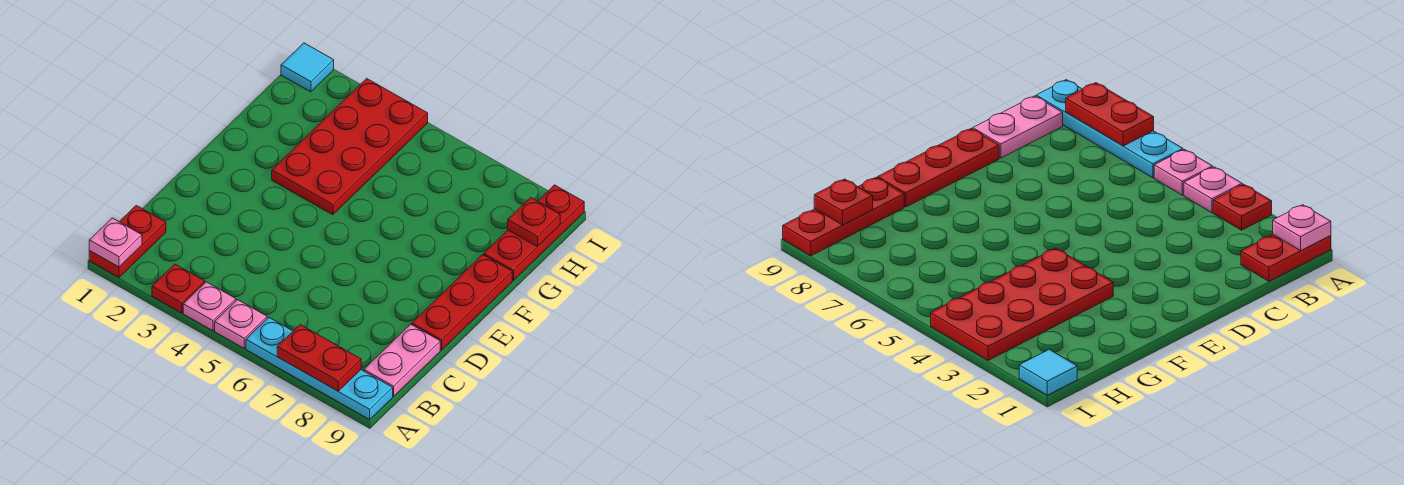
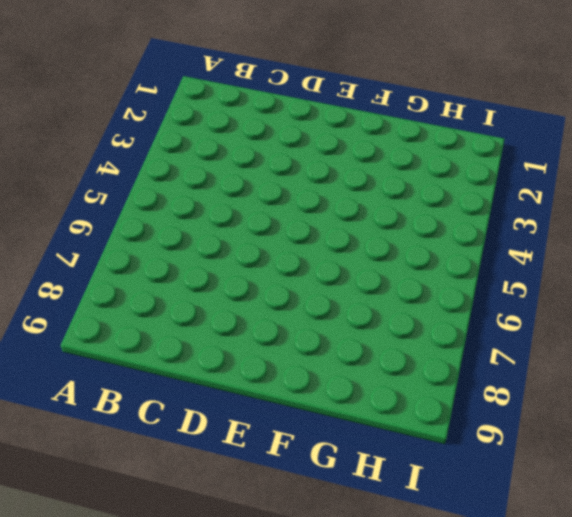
none -> red plate A1:B1 level 1
none -> red plate A3 level 1
none -> pink plate A4 level 1

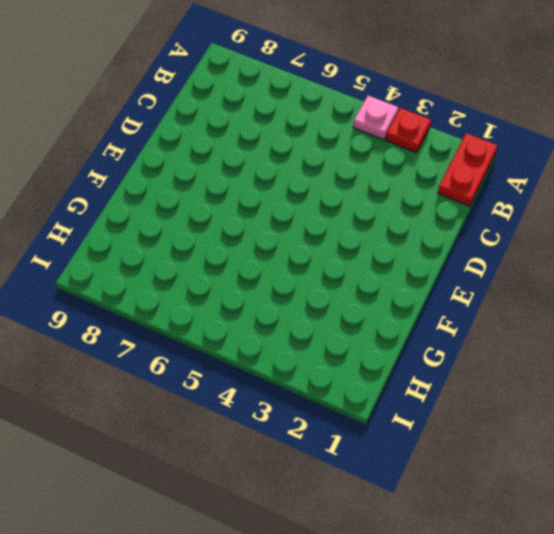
none -> pink plate A5 level 1
none -> cyan plate A6:A9 level 1
none -> pink plate B9:C9 level 1

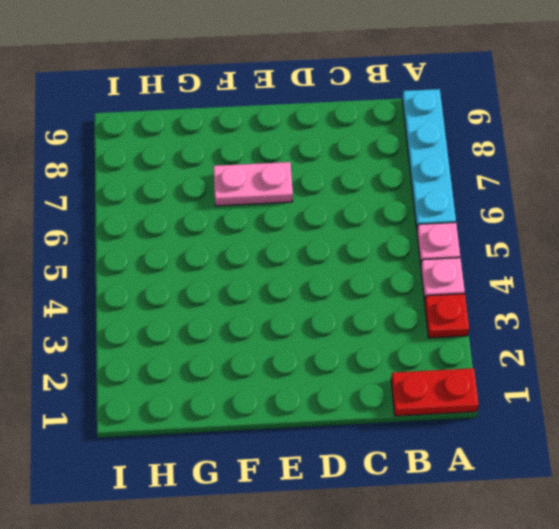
pink plate E7:F7 level 1 -> pink plate B9:C9 level 1
none -> red plate D9:F9 level 1
none -> red plate F3:I4 level 1
none -> red plate G9:I9 level 1

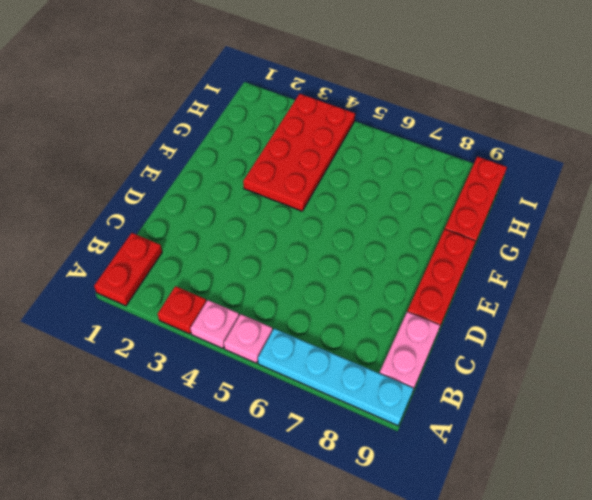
none -> cyan tile I1 level 1
none -> pink plate A1 level 2
none -> red plate A7:A8 level 2

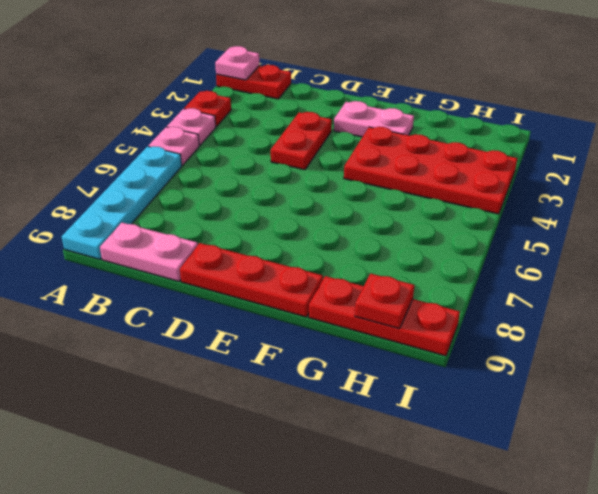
red plate D3:D4 level 1 -> red plate A7:A8 level 2
pink plate E2:F2 level 1 -> none
none -> cyan tile I1 level 1

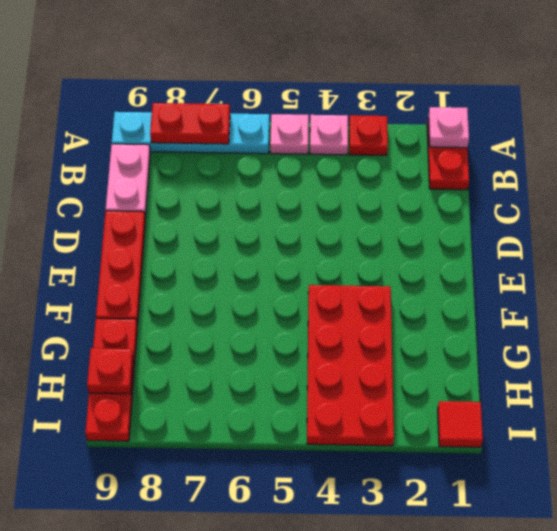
red tile I1 level 1 -> cyan tile I1 level 1

